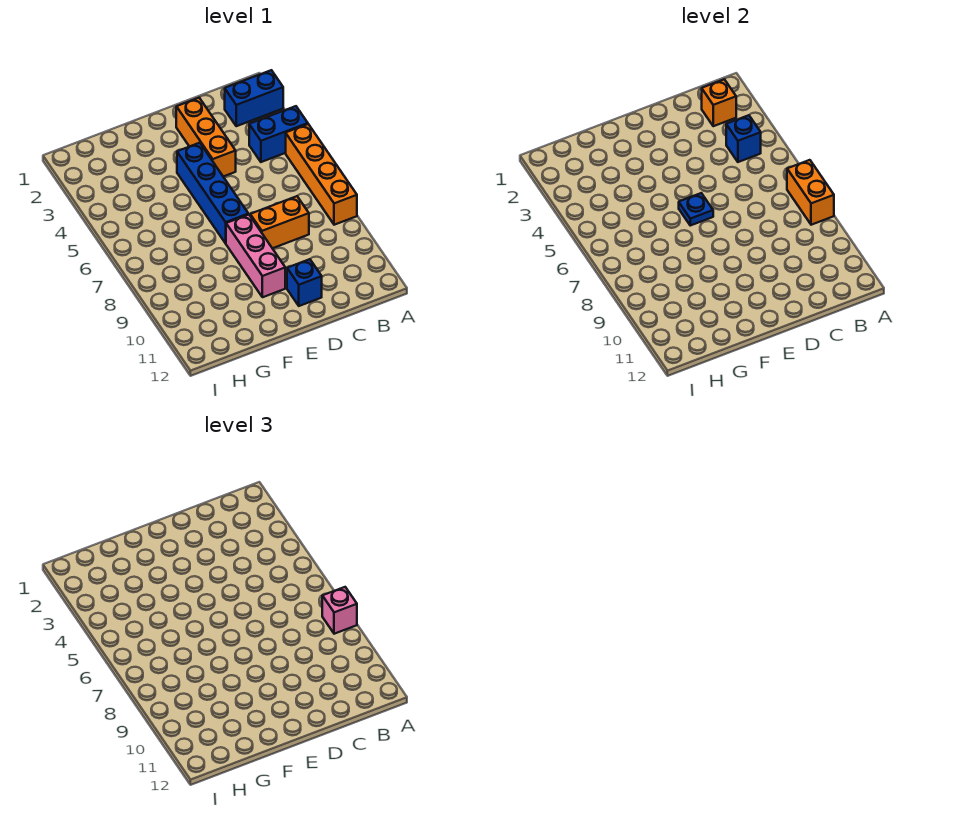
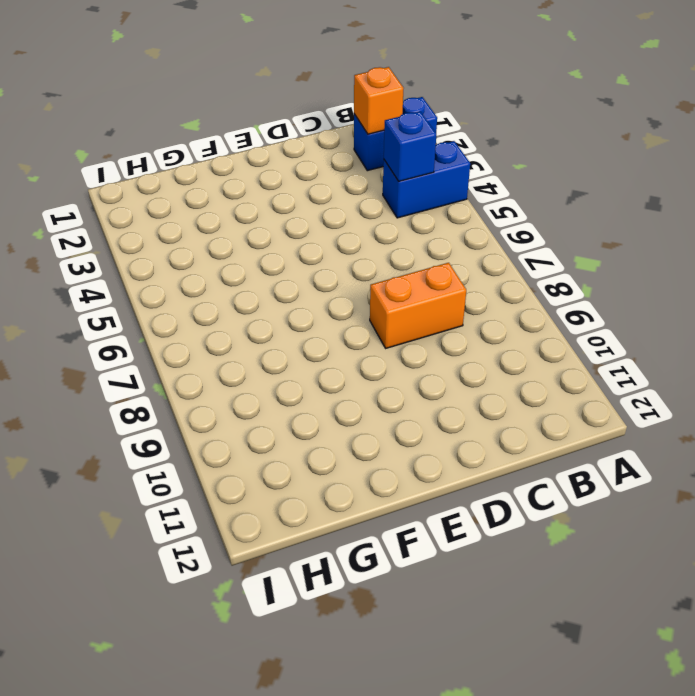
none -> orange brick A5:A8 level 1
none -> orange brick D2:D4 level 1
none -> blue brick D11 level 1

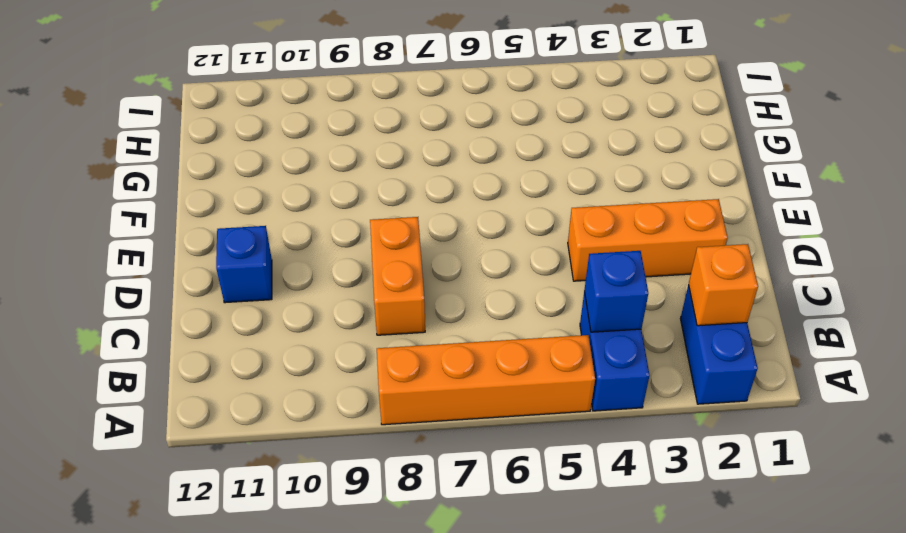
none -> blue brick E4:E7 level 1
none -> pink brick E8:E10 level 1
none -> orange brick A7:A8 level 2

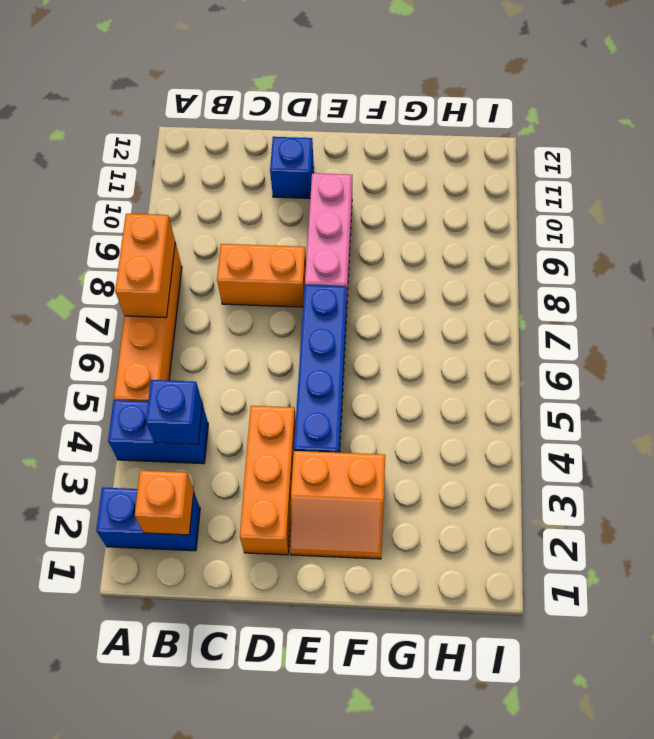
orange slope E2:F3 level 1 top 3 -> none
none -> blue plate E6 level 2
none -> pink brick A8 level 3

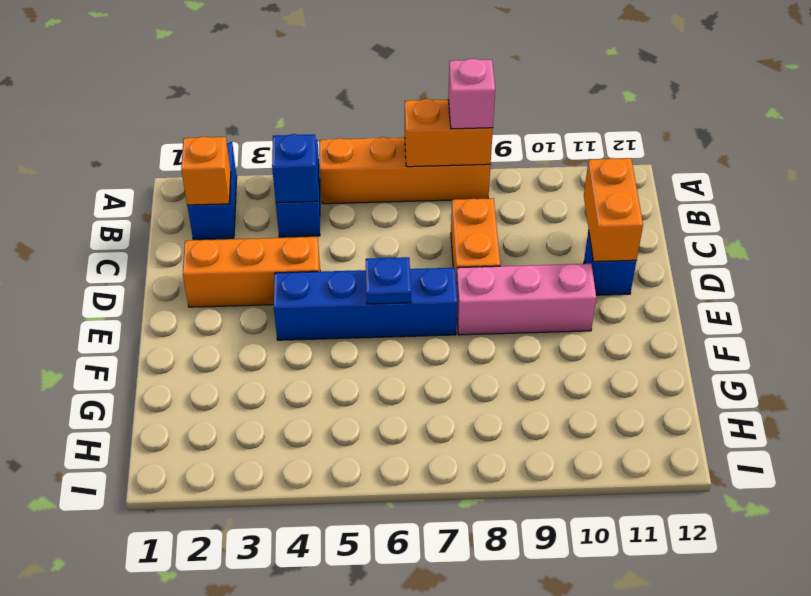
orange brick C11:D11 level 2 -> none

